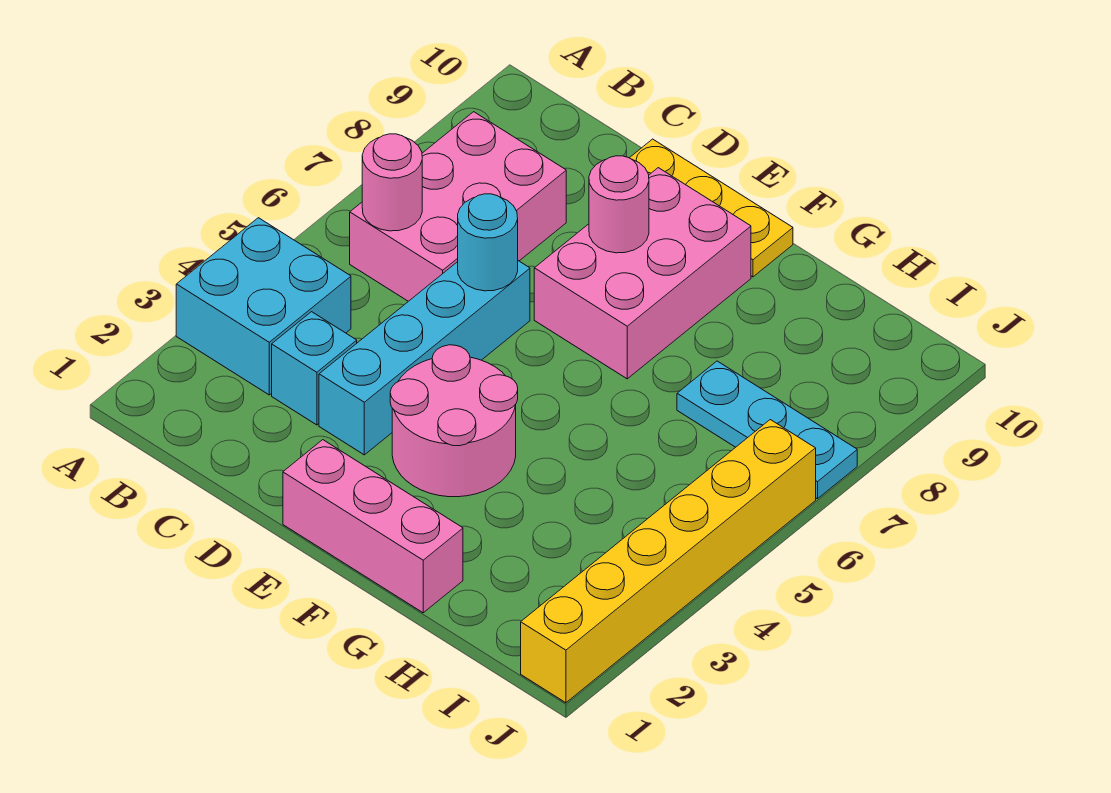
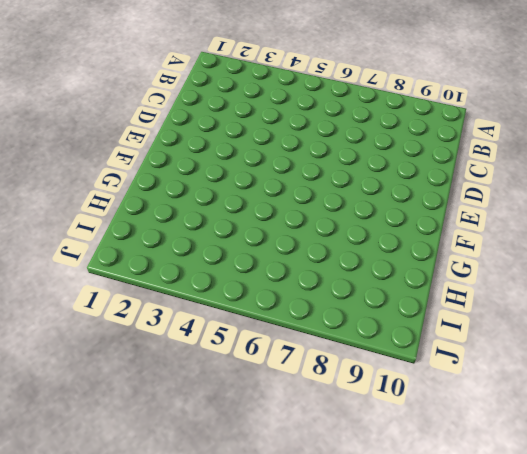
none -> cyan brick A3:B4 level 1
none -> pink brick B6:C8 level 1
none -> cyan brick C3 level 1

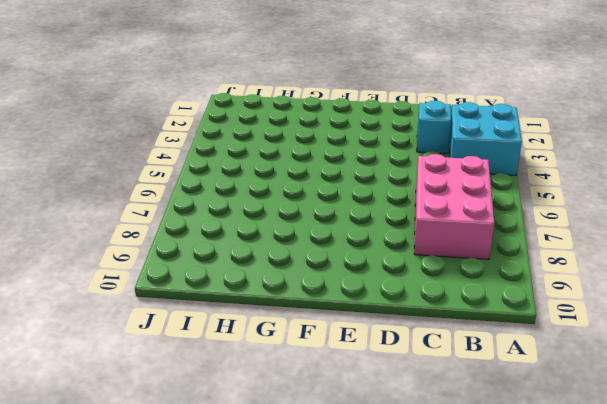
none -> cyan brick D3:D6 level 1
none -> yellow plate D10:F10 level 1
none -> pink brick E1:G1 level 1

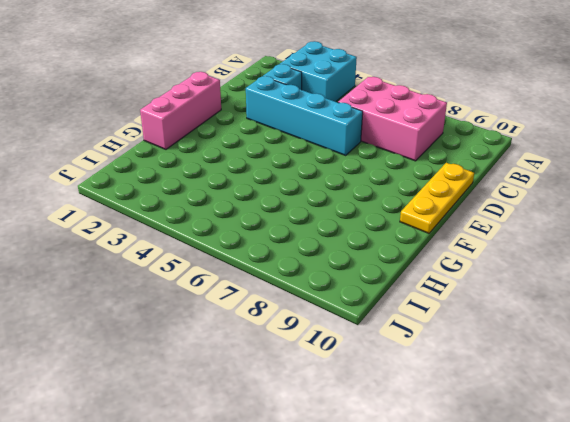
none -> pink round brick E3:F4 level 1
none -> pink brick E7:F9 level 1
none -> cyan plate H7:J7 level 1

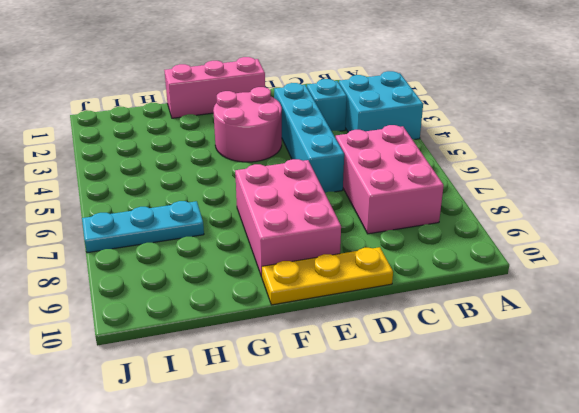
none -> yellow brick J1:J6 level 1
none -> pink round brick B6 level 2
none -> cyan round brick D6 level 2

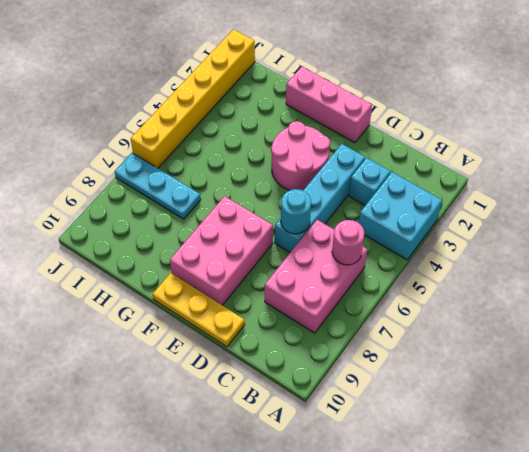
none -> pink round brick E8 level 2

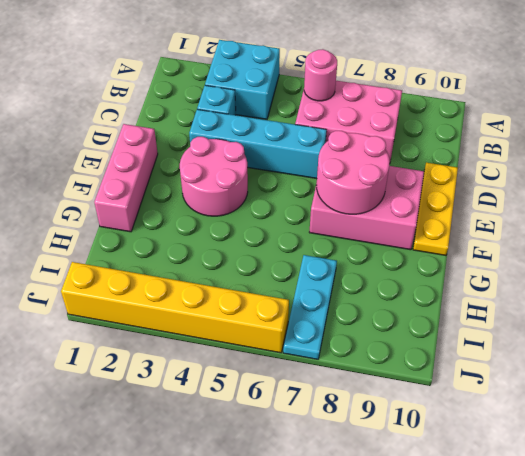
pink round brick E7:F8 level 2 -> pink round brick E8 level 2
none -> cyan round brick D6 level 2

